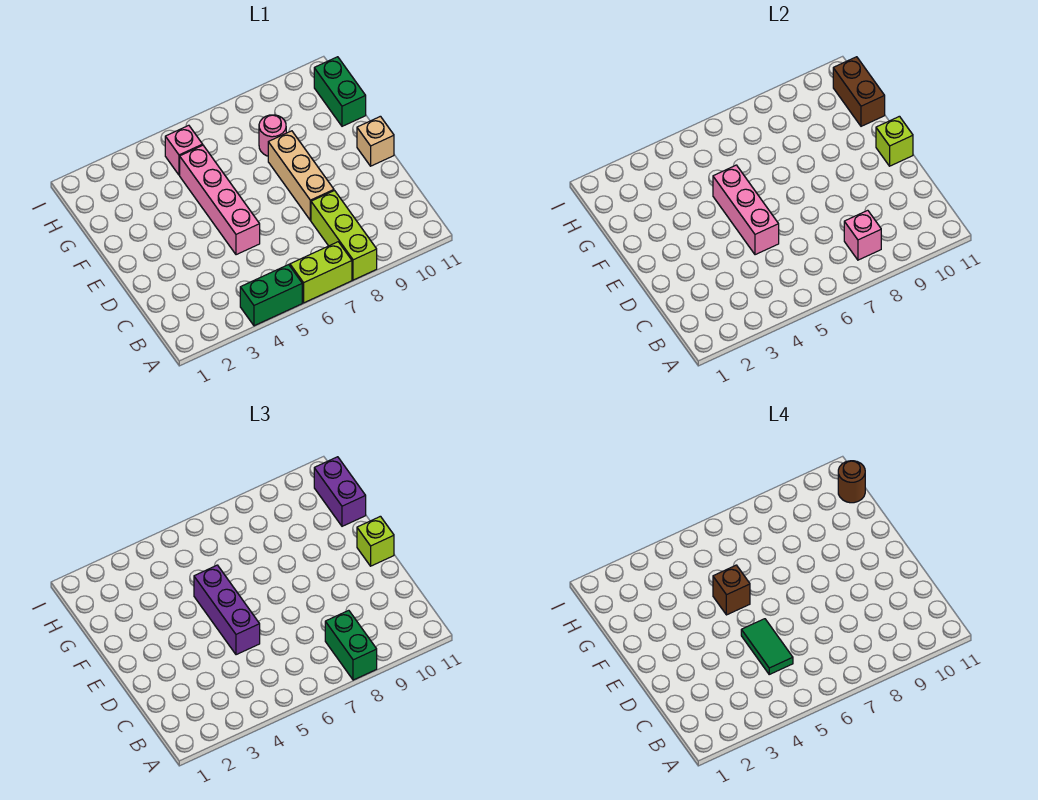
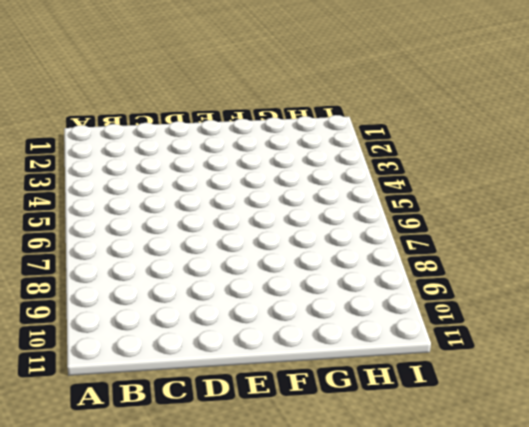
none -> green brick A4:A5 level 1
none -> lime brick A6:A7 level 1
none -> lime brick A8:C8 level 1

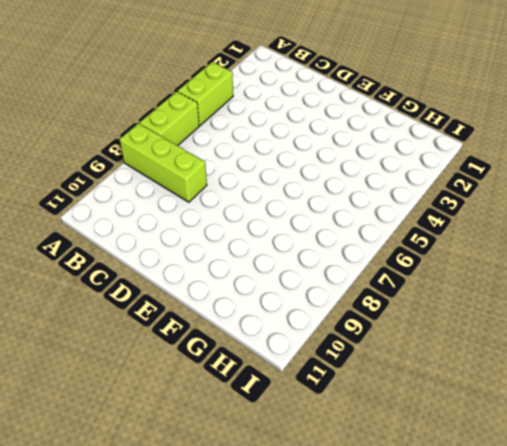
lime brick A4:A5 level 1 -> green brick A4:A5 level 1
none -> pink brick D5:G5 level 1
none -> tan brick D8:F8 level 1
none -> tan brick E11 level 1

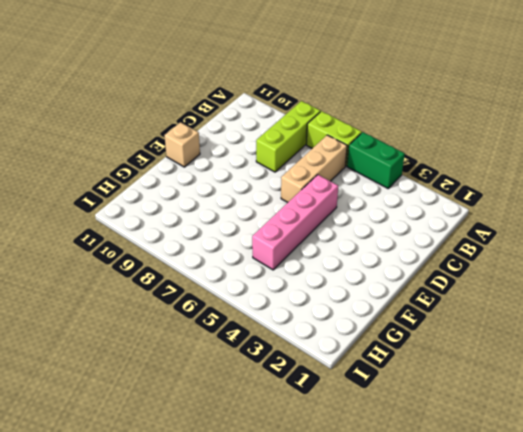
tan brick B6:D6 level 1 -> tan brick D8:F8 level 1
none -> pink round brick G8 level 1
none -> green brick G11:H11 level 1
none -> pink brick H5 level 1

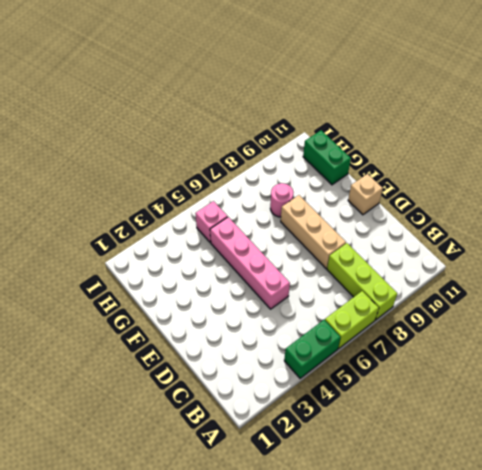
none -> pink brick B8 level 2
none -> pink brick D5:F5 level 2
none -> lime brick E11 level 2

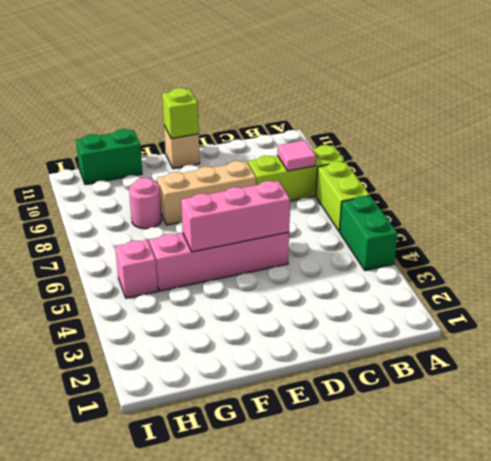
pink tile B8 level 2 -> pink brick B8 level 2
none -> brown brick G11:H11 level 2
none -> green brick A8:B8 level 3
none -> purple brick D5:F5 level 3

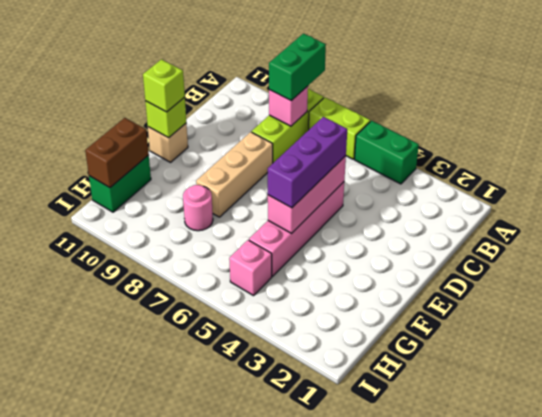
none -> purple brick G11:H11 level 3
none -> green tile C5:D5 level 4
none -> brown brick F5 level 4

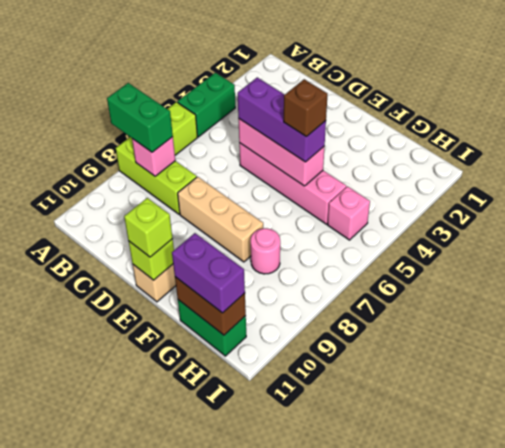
none -> green tile C5:D5 level 4
none -> brown round brick H11 level 4

